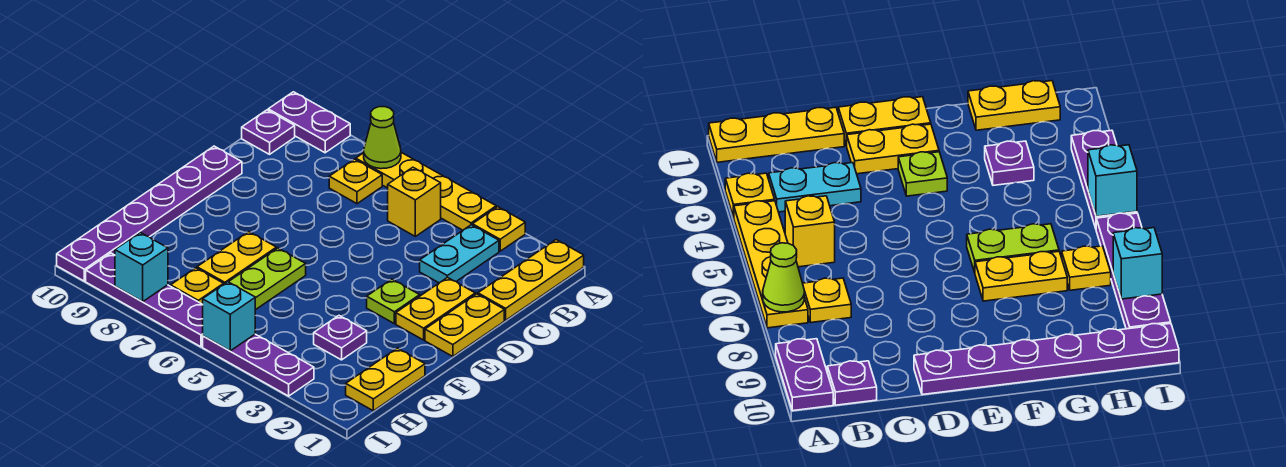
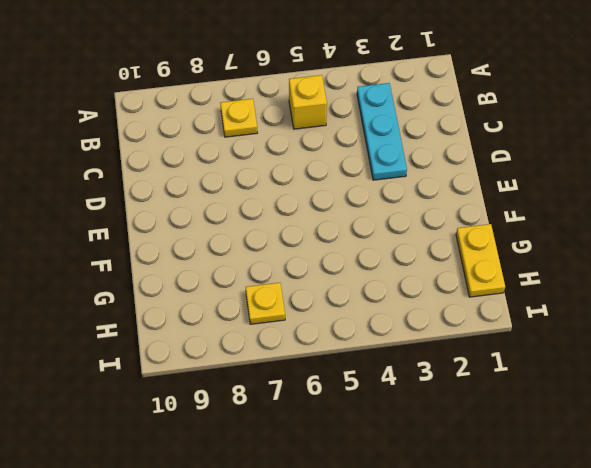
cyan plate B3:D3 level 1 -> cyan plate B3:C3 level 1
none -> yellow plate A1:C1 level 1
none -> yellow plate A3 level 1
none -> yellow plate A4:A7 level 1

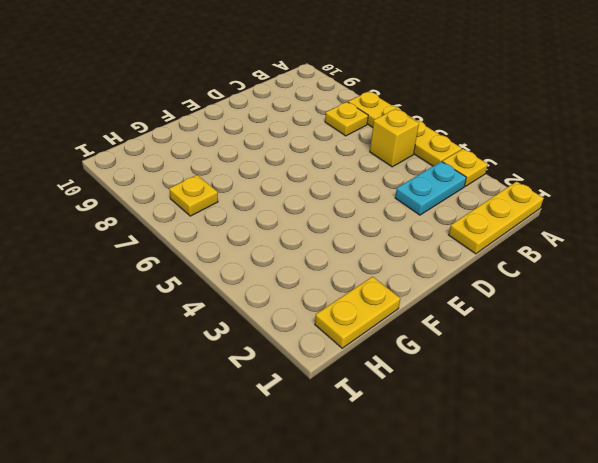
none -> purple plate A9:A10 level 1
none -> purple plate B10 level 1
none -> yellow plate D1:E1 level 1

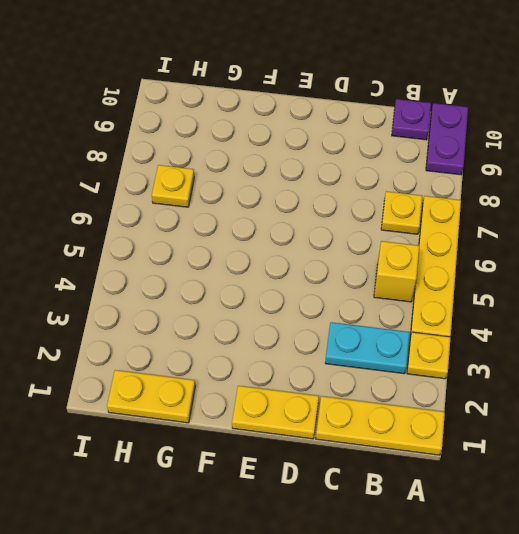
none -> yellow plate D2:E2 level 1
none -> purple plate D10:I10 level 1
none -> lime plate E3 level 1

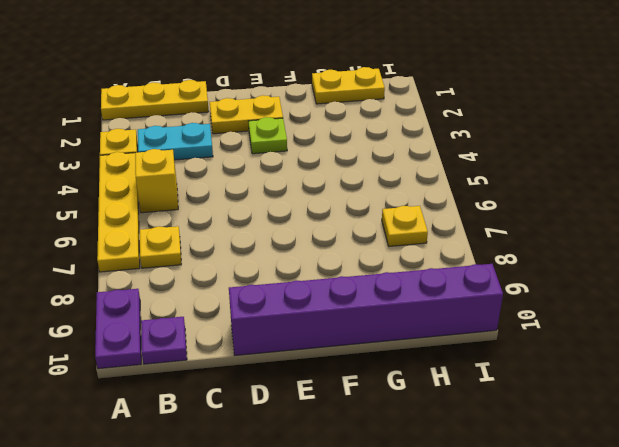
purple brick D10:I10 level 1 -> purple plate D10:I10 level 1
none -> yellow plate D1:E1 level 1
none -> lime plate F6:G6 level 1
none -> yellow plate F7:G7 level 1

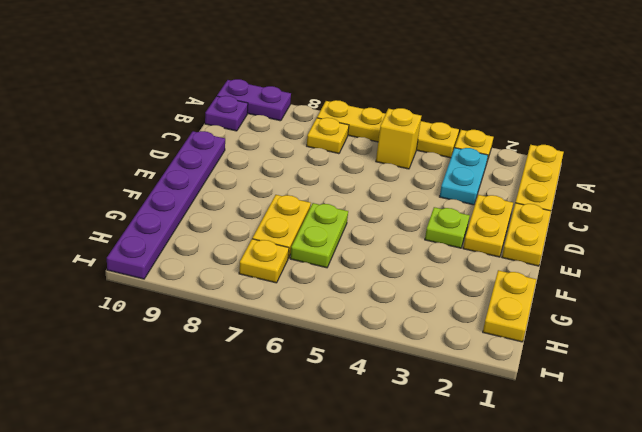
none -> purple plate G3 level 1
none -> purple plate I3:I5 level 1
none -> purple plate I6:I9 level 1

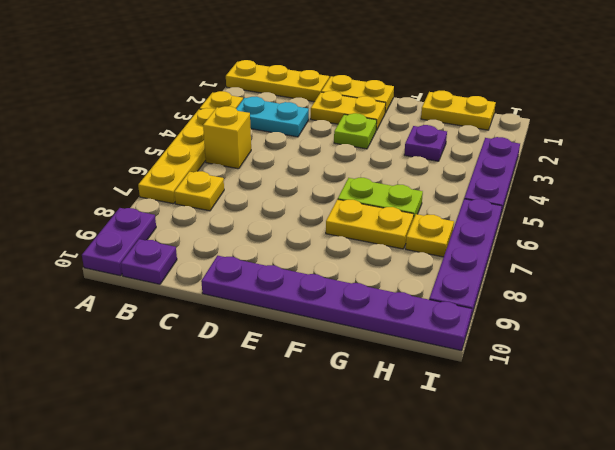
none -> lime cone A7 level 2
none -> cyan brick I5 level 2
none -> cyan brick I8 level 2

